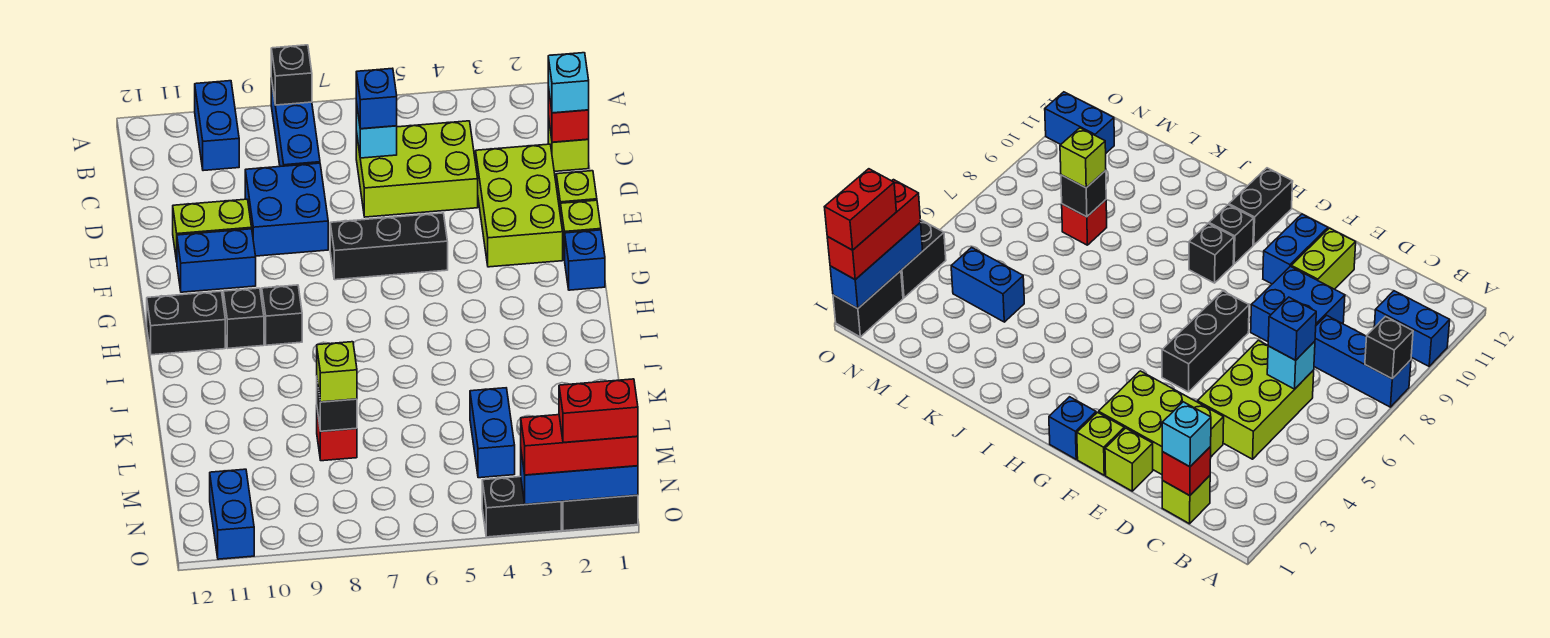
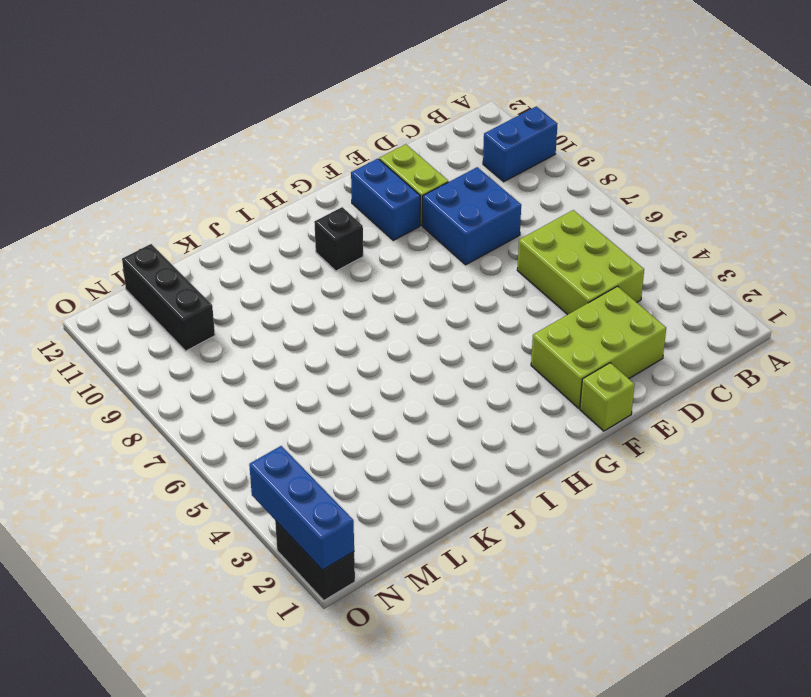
black brick M10:M12 level 1 -> black brick F5:F7 level 1
none -> blue brick A8:C8 level 1
none -> lime brick C1 level 1
none -> lime brick E1 level 1
none -> blue brick G1 level 1

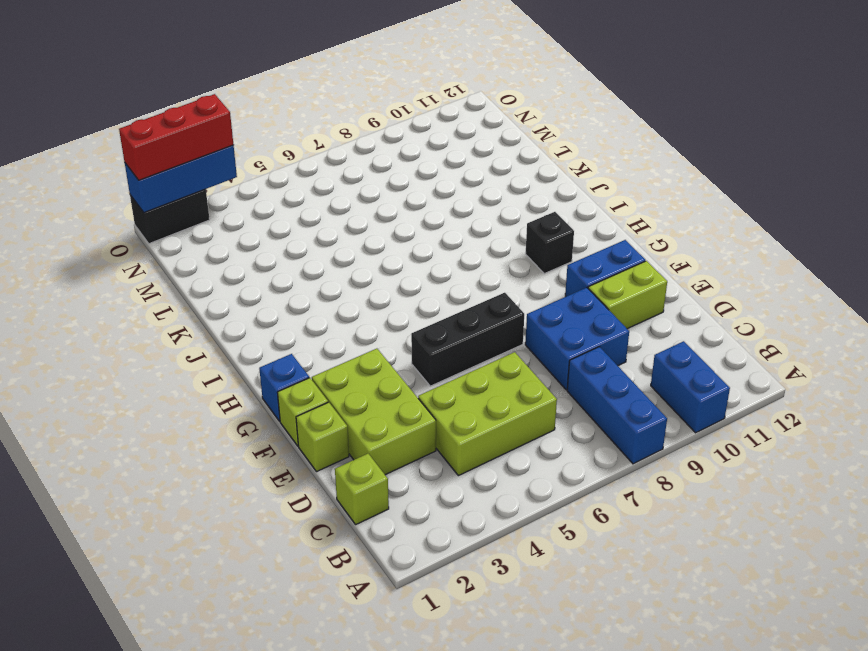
none -> black brick H9 level 1
none -> black brick H11:H12 level 1
none -> blue brick L4:M4 level 1
none -> red brick L8 level 1

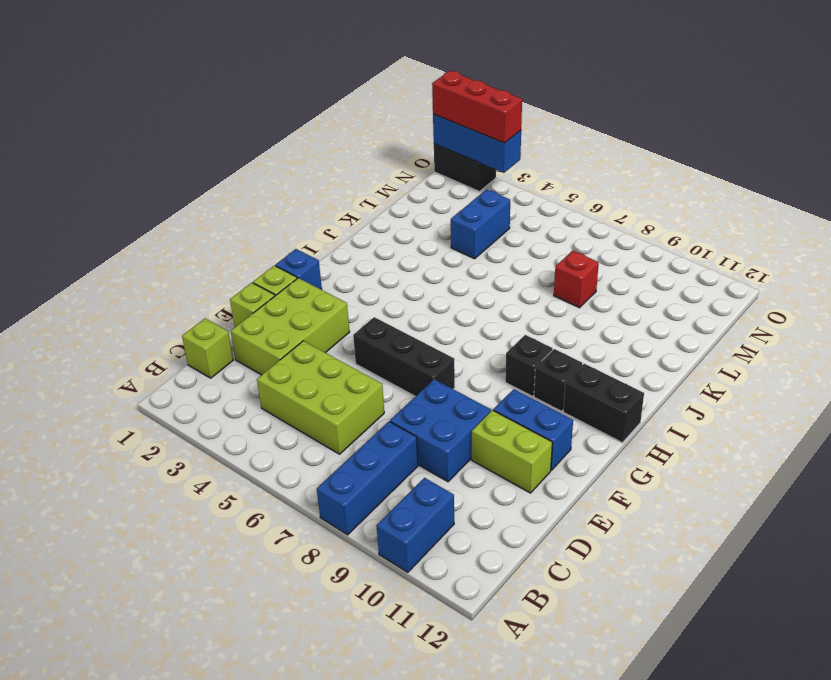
none -> blue brick N11:O11 level 1
none -> black brick O3:O4 level 1
none -> black brick A8 level 2
none -> red brick C1 level 2

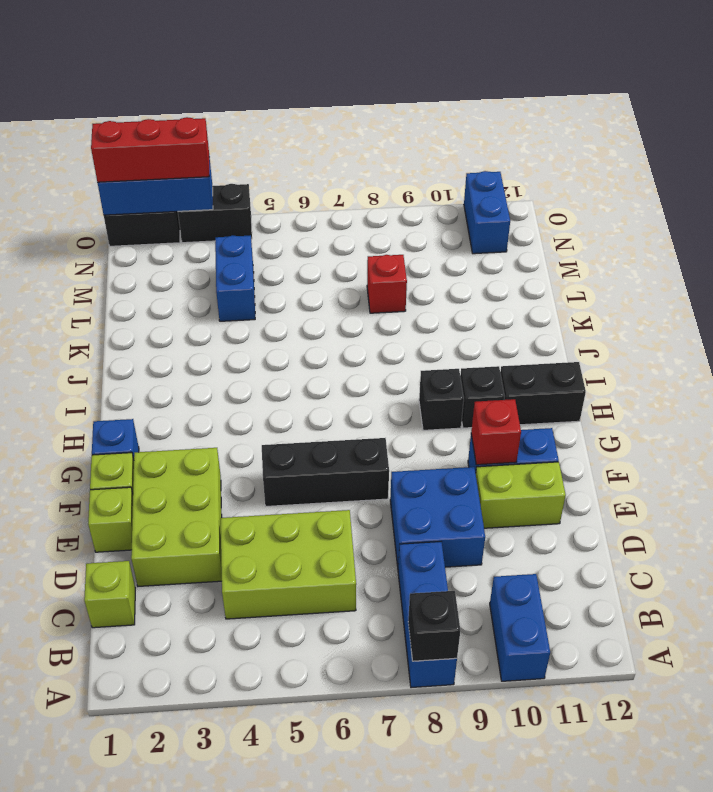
red brick F10 level 2 -> red brick C1 level 2
none -> cyan brick C6 level 2
none -> black brick L8 level 2
none -> cyan brick C1 level 3
none -> blue brick C6 level 3

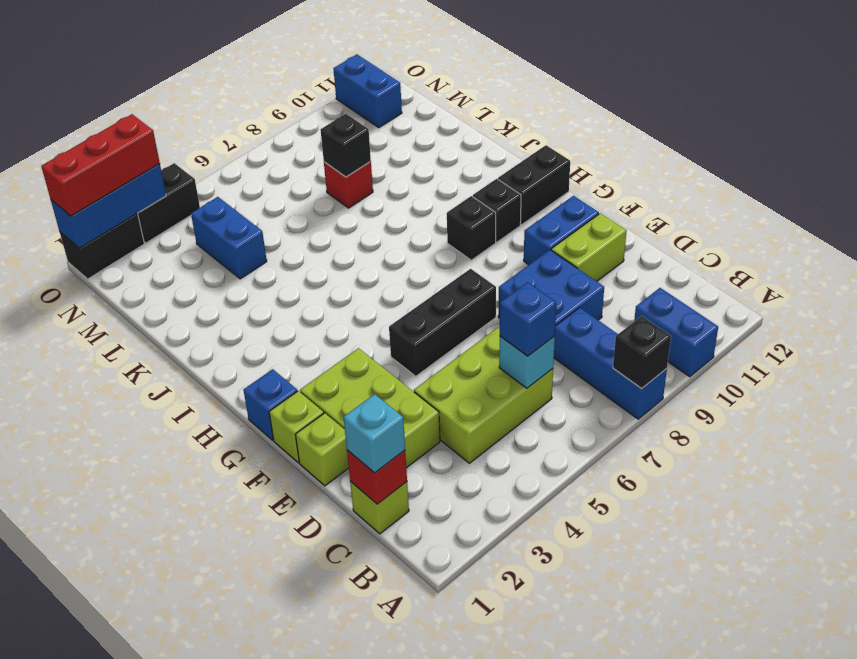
none -> lime brick L8 level 3
none -> red brick O1:O2 level 4

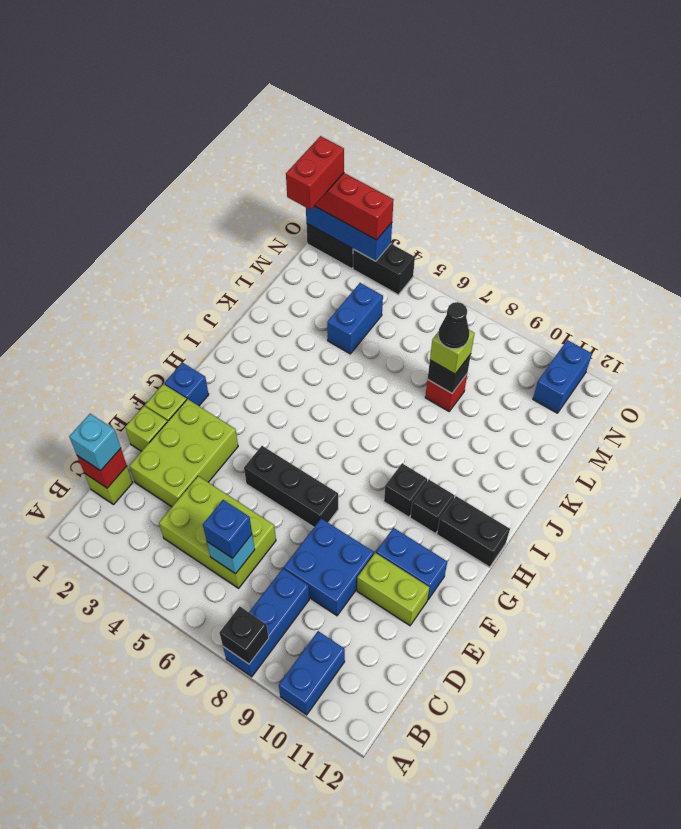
black cone L8 level 4 -> none
red brick N1:O1 level 4 -> red brick O1:O2 level 4

